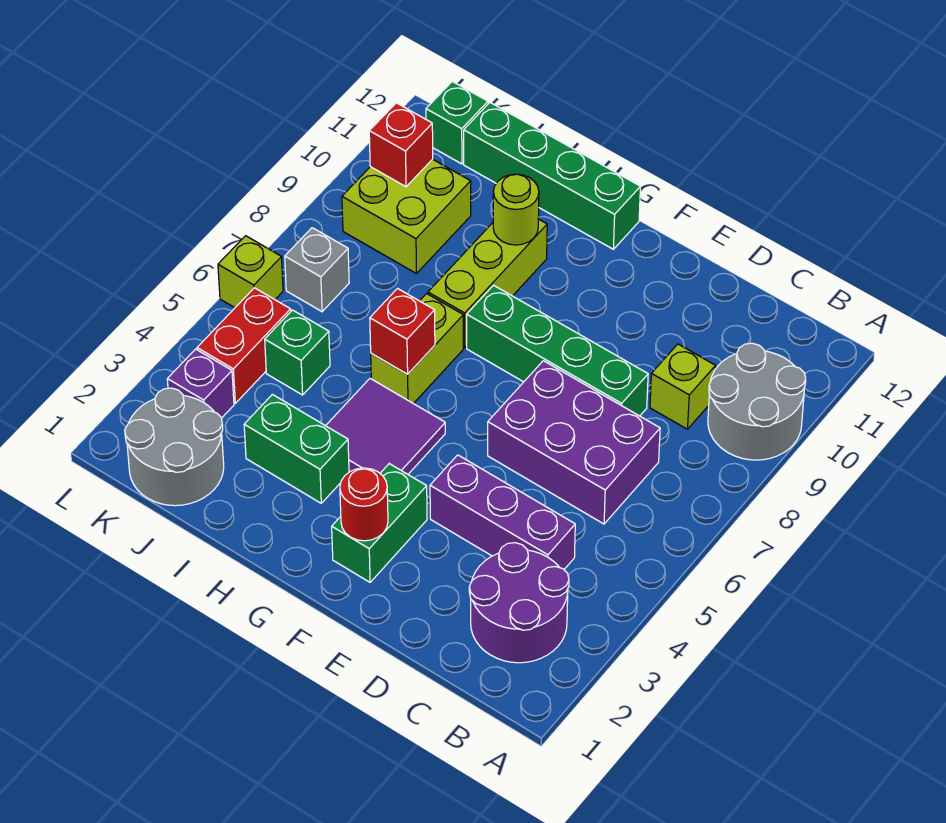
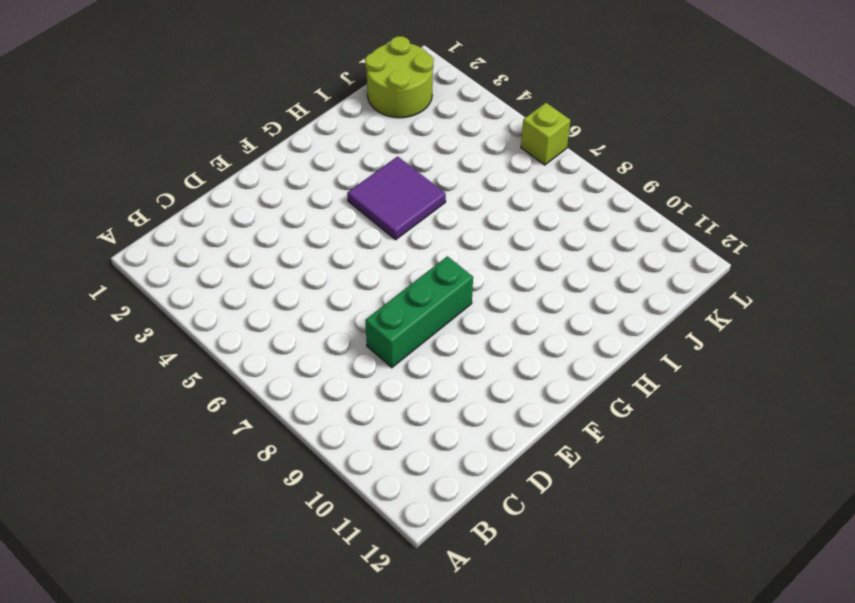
green brick D8:F8 level 1 -> green brick D8:G8 level 1
lime round brick J1:K2 level 1 -> grey round brick J1:K2 level 1
none -> grey round brick A9:B10 level 1
none -> purple round brick B2:C3 level 1
none -> purple brick C4:E4 level 1

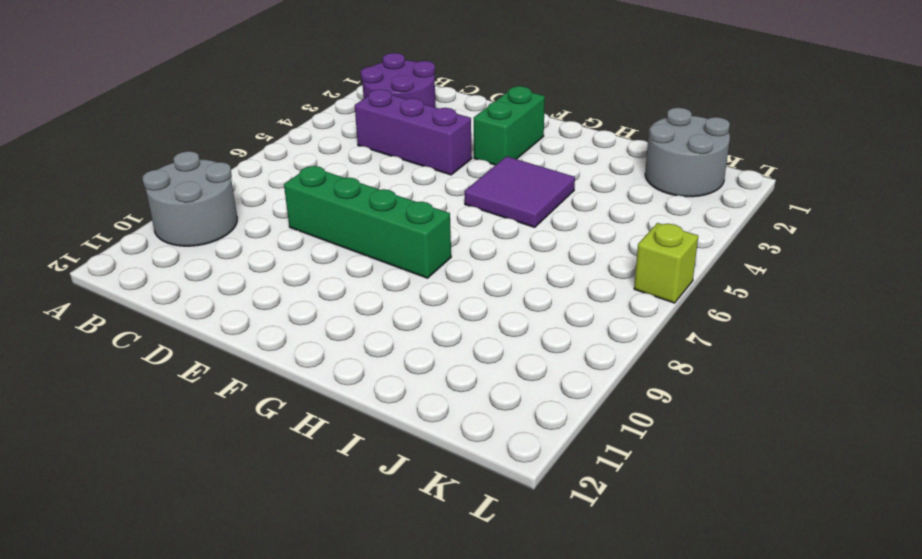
none -> purple brick C6:E7 level 1
none -> lime brick C9 level 1
none -> green brick G12:J12 level 1

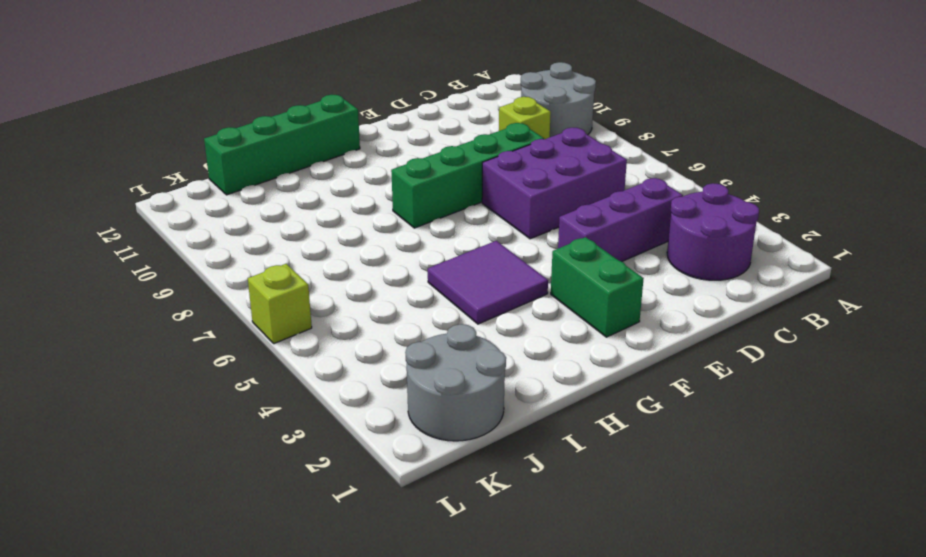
none -> green brick H3:I3 level 1
none -> lime brick H6:H7 level 1
none -> lime brick H8:H10 level 1

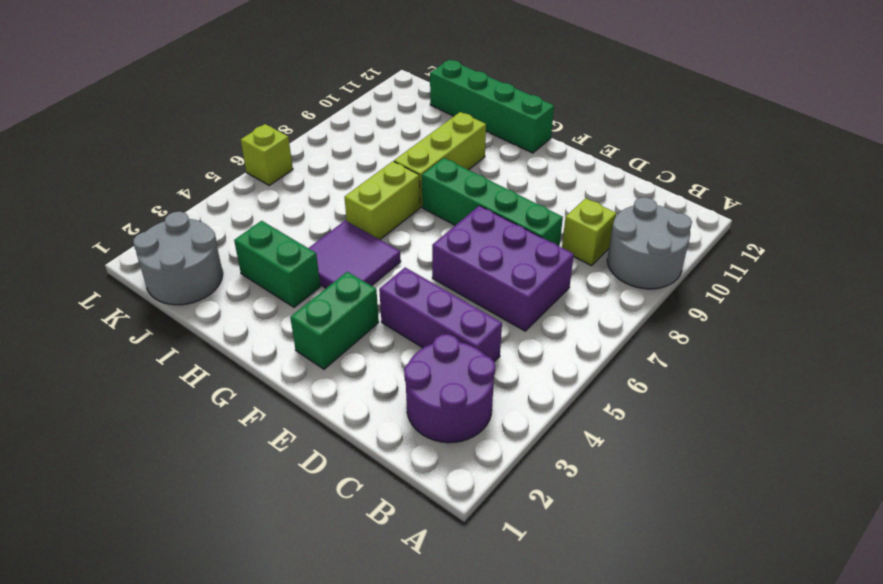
none -> green brick J5 level 1
none -> lime brick J9:K10 level 1
none -> purple brick K3 level 1

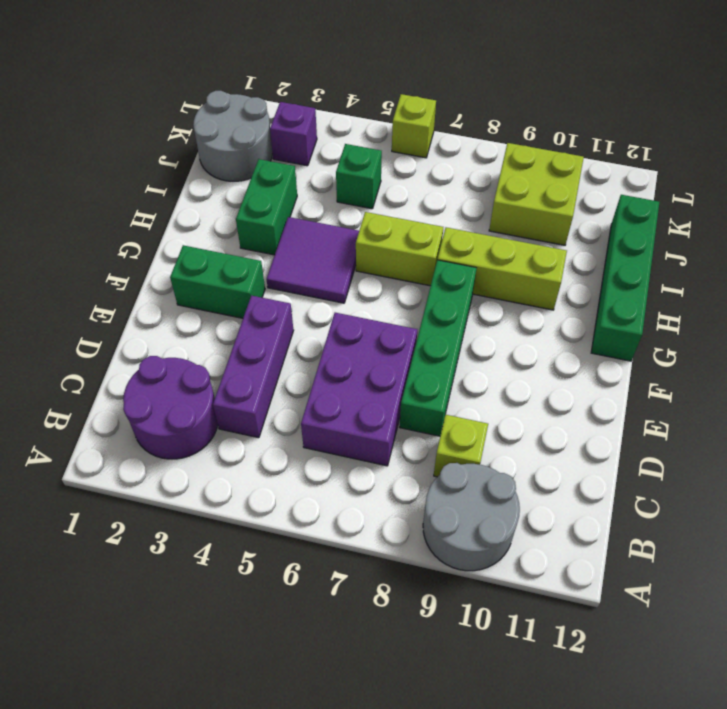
none -> red brick K4:K5 level 1
none -> grey brick K7 level 1
none -> green brick K12 level 1

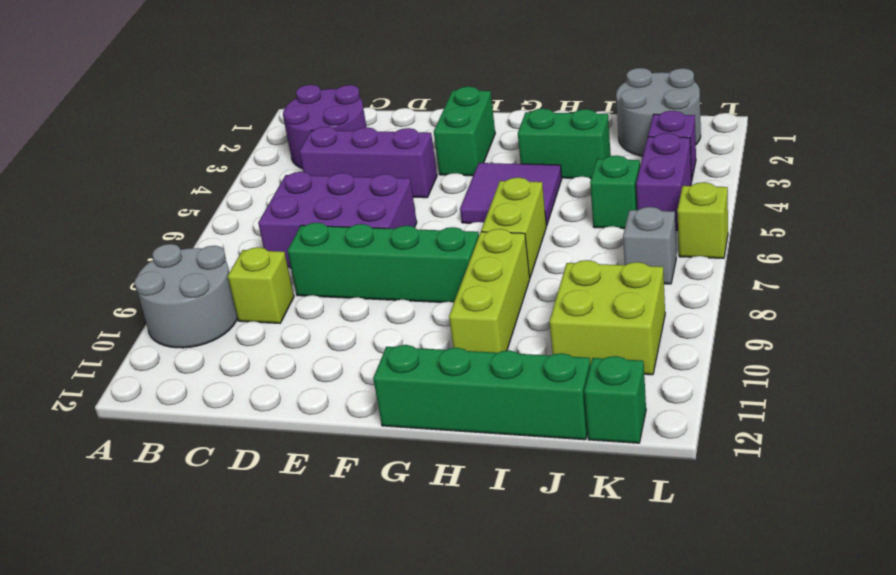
purple brick K4:K5 level 1 -> red brick K4:K5 level 1
none -> red round brick F2 level 2
none -> red brick H6 level 2
none -> lime round brick H10 level 2

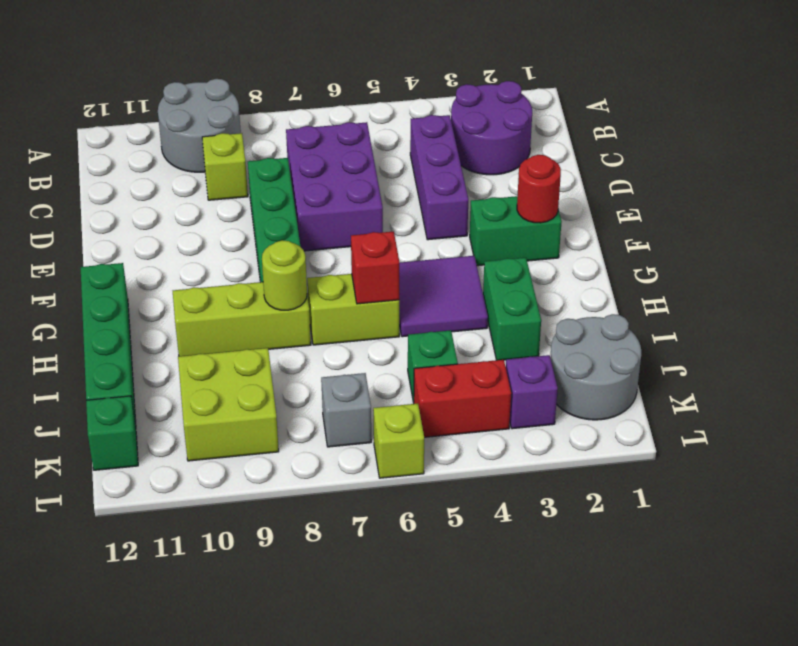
lime round brick H8 level 2 -> lime round brick H10 level 2
none -> red brick K10 level 2

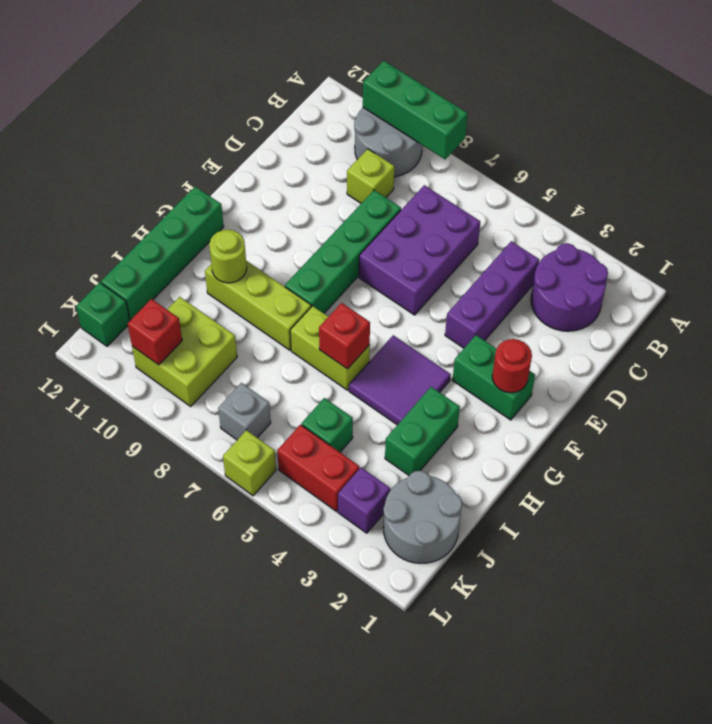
green brick A8:A10 level 2 -> none

